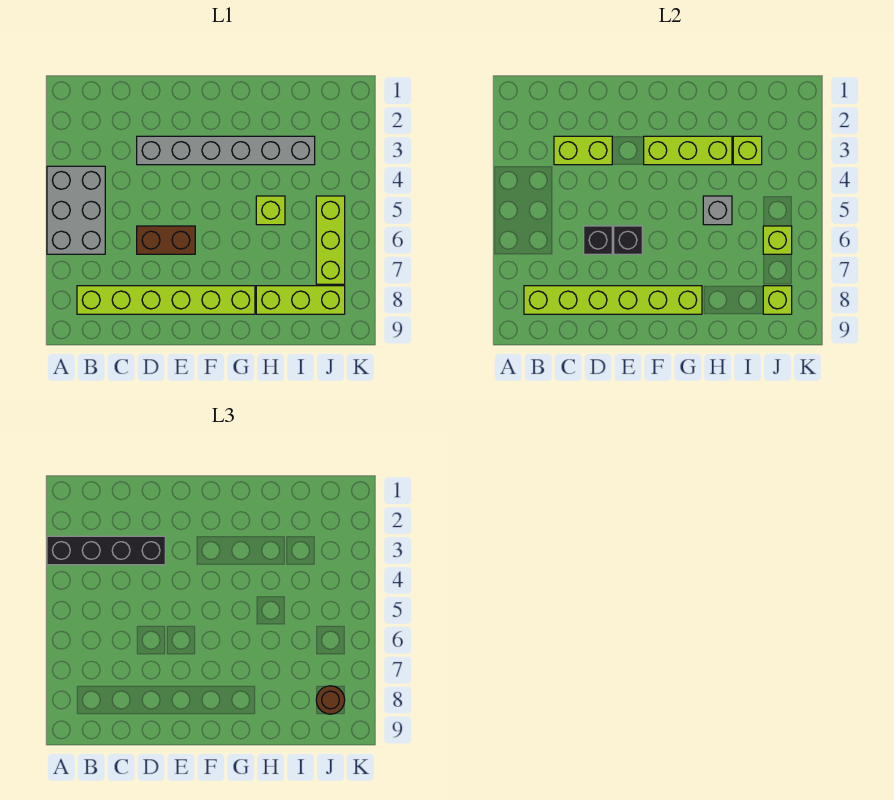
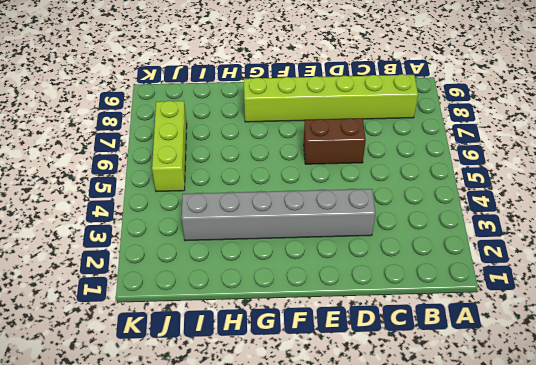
none -> grey brick A4:B6 level 1
none -> lime brick H5 level 1
none -> lime brick H8:J8 level 1

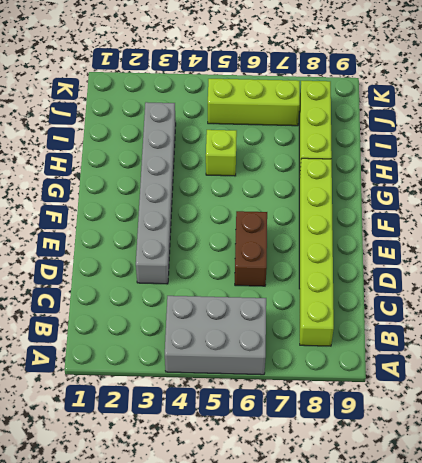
none -> lime brick B8:G8 level 2
none -> lime brick C3:D3 level 2
none -> black brick D6 level 2

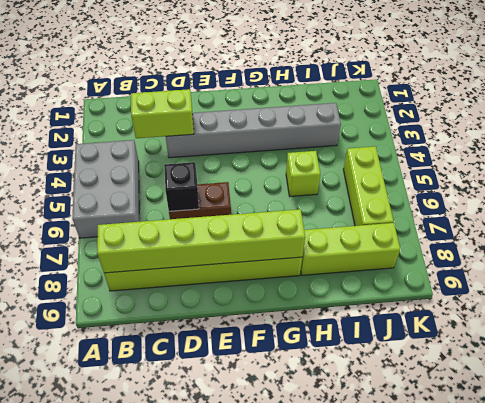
none -> black brick E6 level 2
none -> lime brick F3:H3 level 2
none -> grey brick H5 level 2

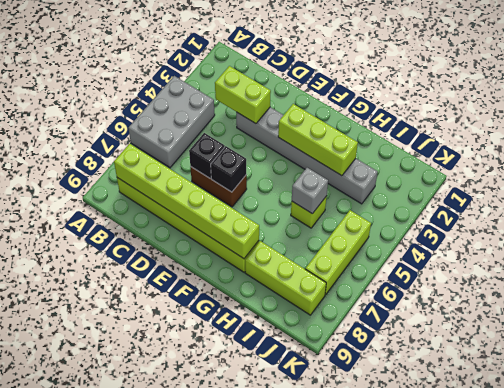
none -> lime brick I3 level 2
none -> lime brick J6 level 2
none -> lime brick J8 level 2

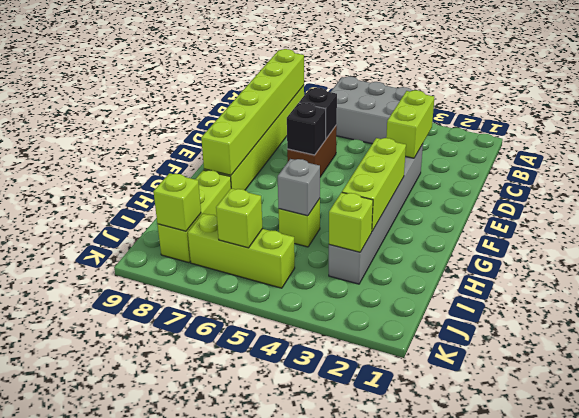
none -> black brick A3:D3 level 3
none -> brown round brick J8 level 3

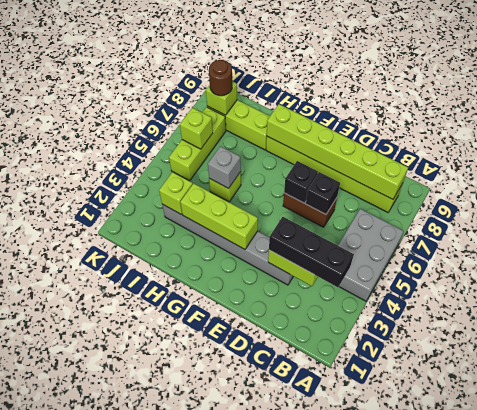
black brick B3:D3 level 3 -> black brick A3:D3 level 3

